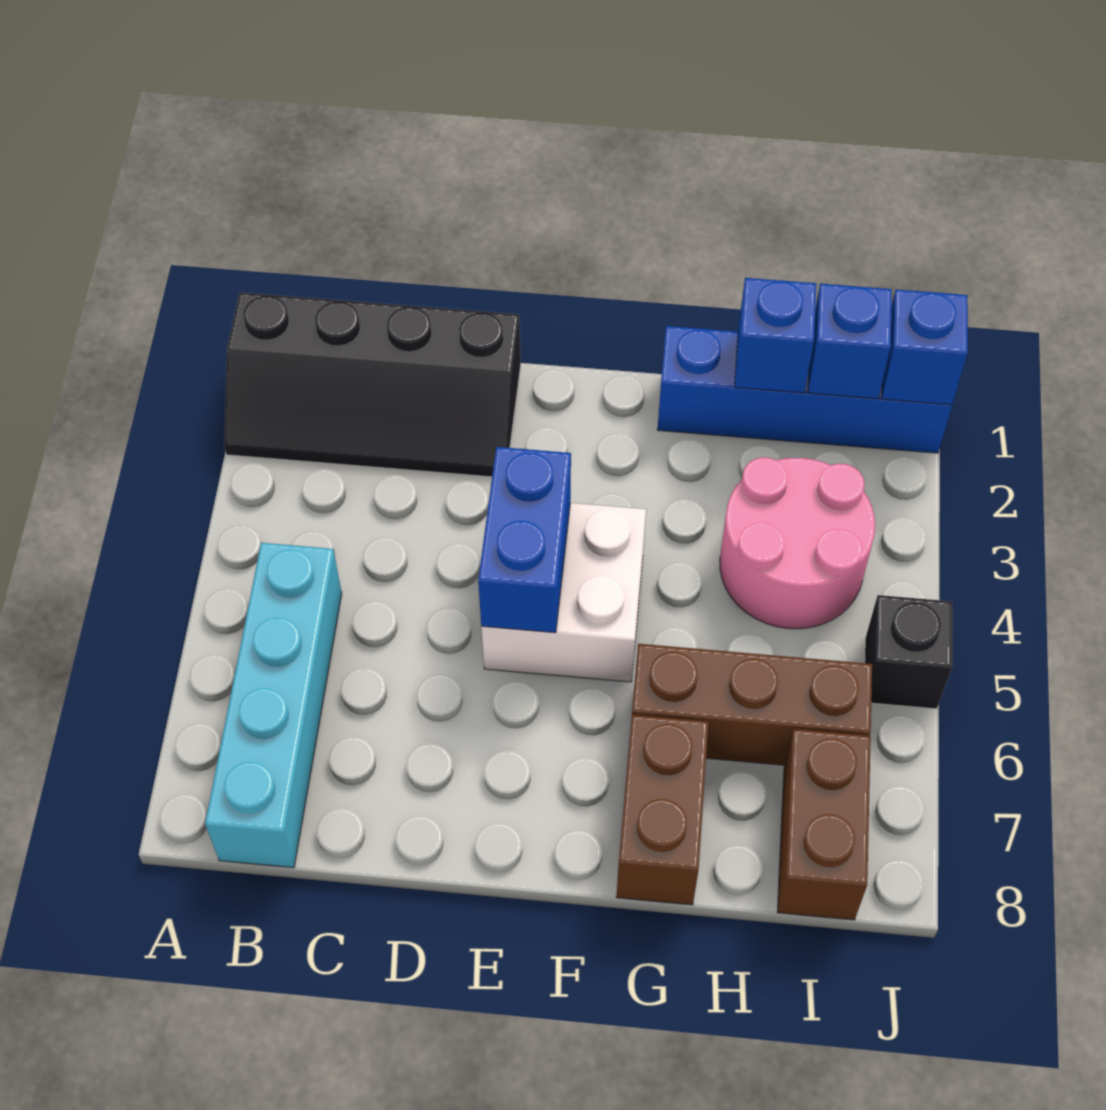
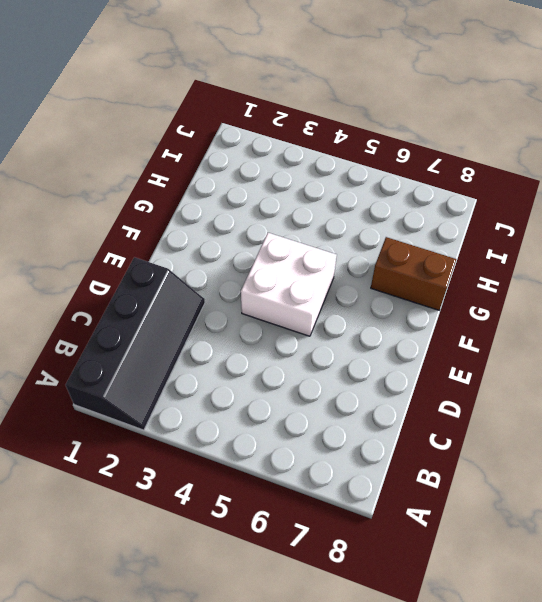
none -> cyan brick B5:B8 level 1
none -> blue brick G1:J1 level 1
none -> brown brick G6:I6 level 1

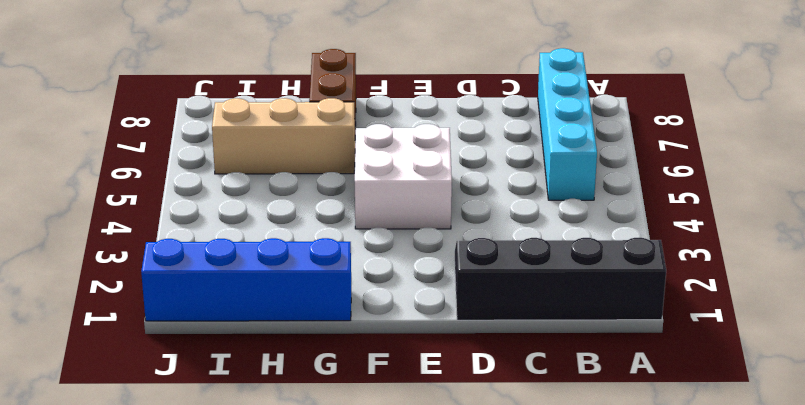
tan brick G6:I6 level 1 -> brown brick G6:I6 level 1
none -> pink round brick H3:I4 level 1
none -> brown brick I7:I8 level 1
none -> black brick J5 level 1

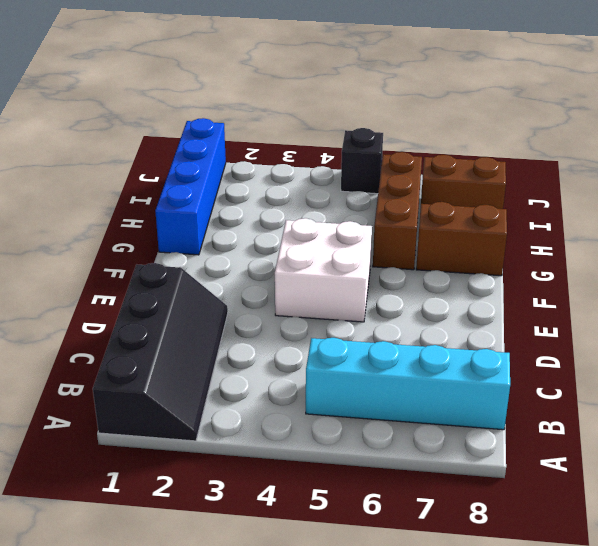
none -> pink round brick H3:I4 level 1
none -> blue brick E4:E5 level 2
none -> blue brick H1 level 2

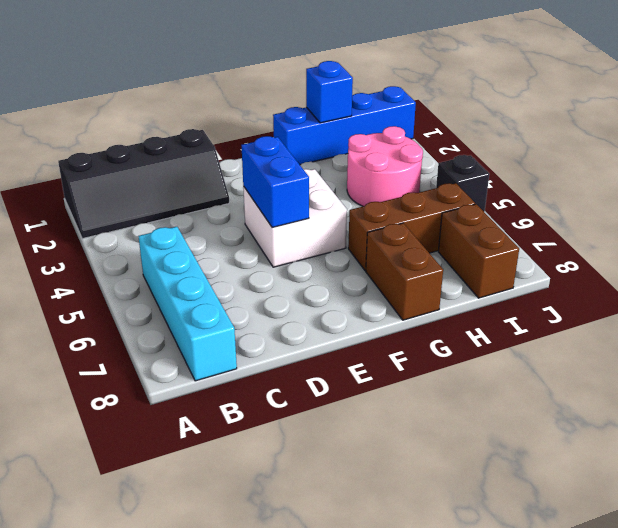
none -> blue brick I1 level 2
none -> blue brick J1 level 2

